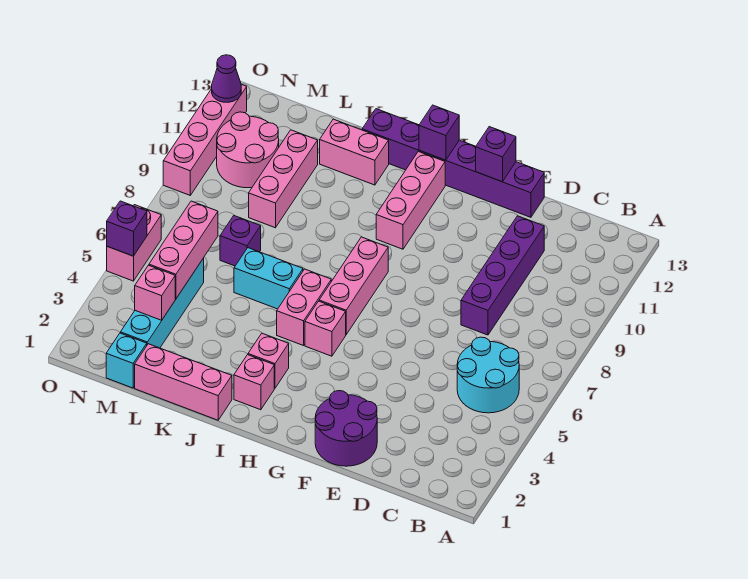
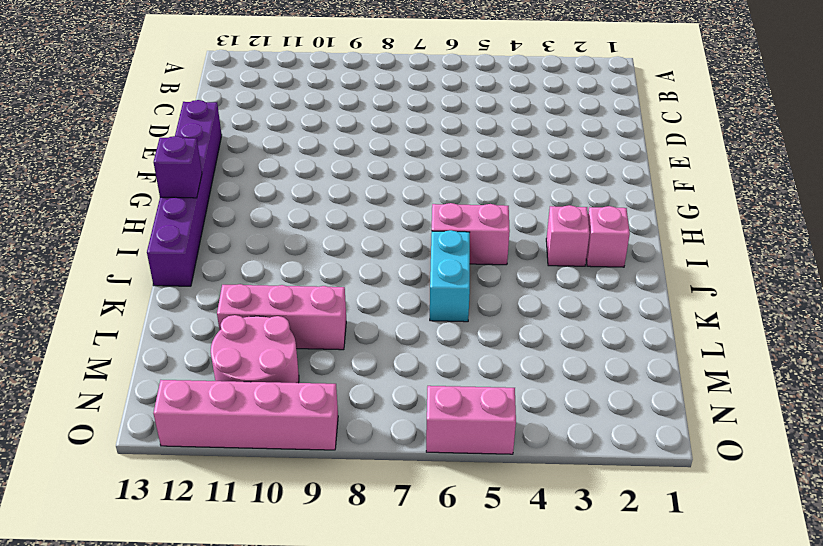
none -> cyan round brick B5:C6 level 1
none -> purple brick D8:D11 level 1
none -> purple round brick E1:F2 level 1

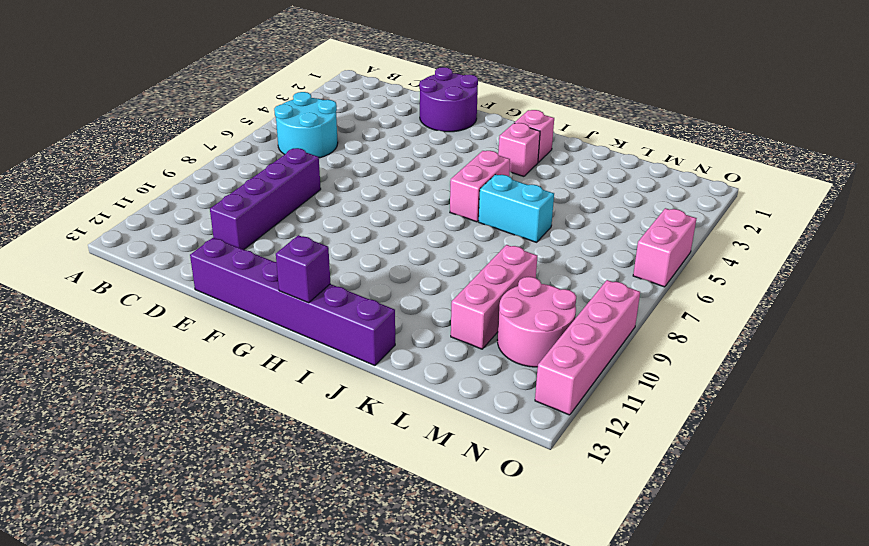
none -> pink brick H5 level 1
none -> pink brick H6:H8 level 1
none -> pink brick H10:H12 level 1

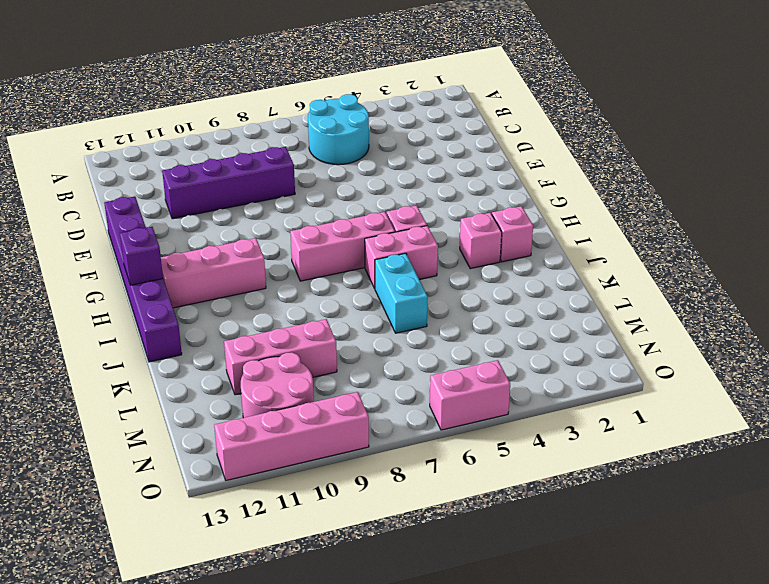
none -> purple round brick E1:F2 level 1
none -> pink brick J1:L1 level 1
none -> pink brick J12:K12 level 1

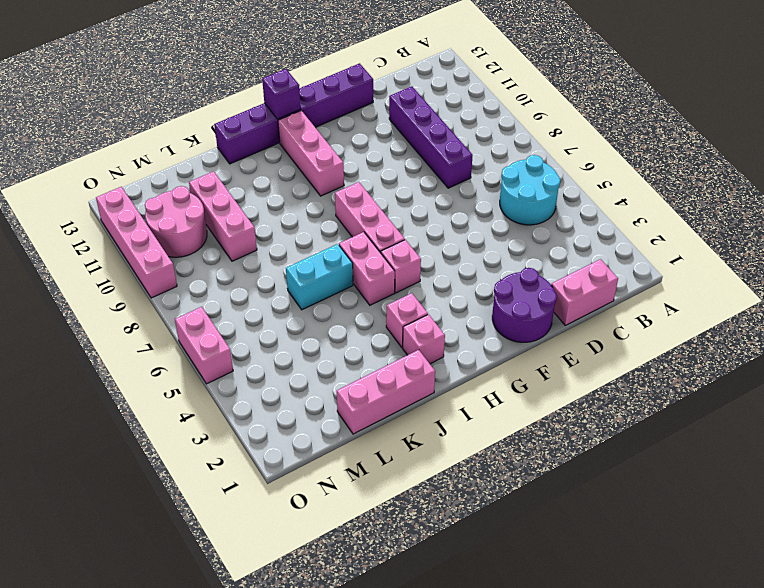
pink brick C1:D1 level 1 -> pink brick J12:K12 level 1
none -> purple brick L7 level 1
none -> cyan brick M1 level 1
none -> cyan brick M2:M5 level 1

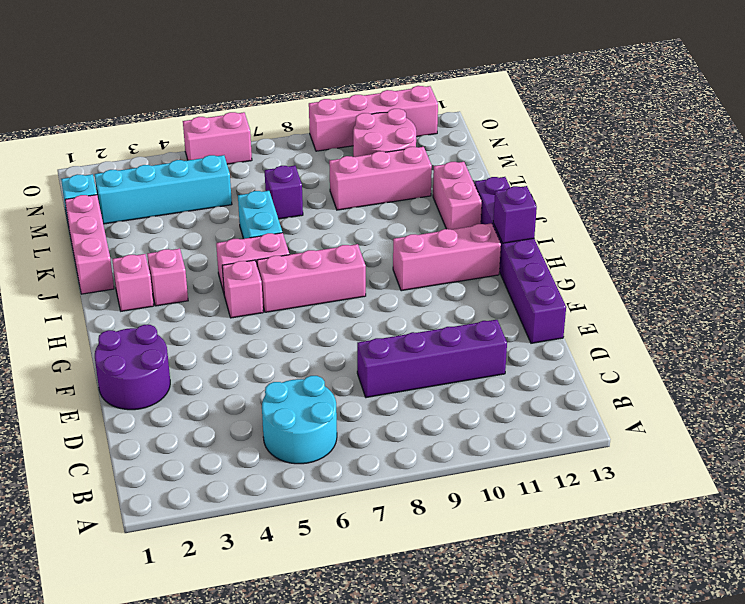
none -> purple brick F13 level 2
none -> pink brick M3 level 2
none -> pink brick M4:M6 level 2

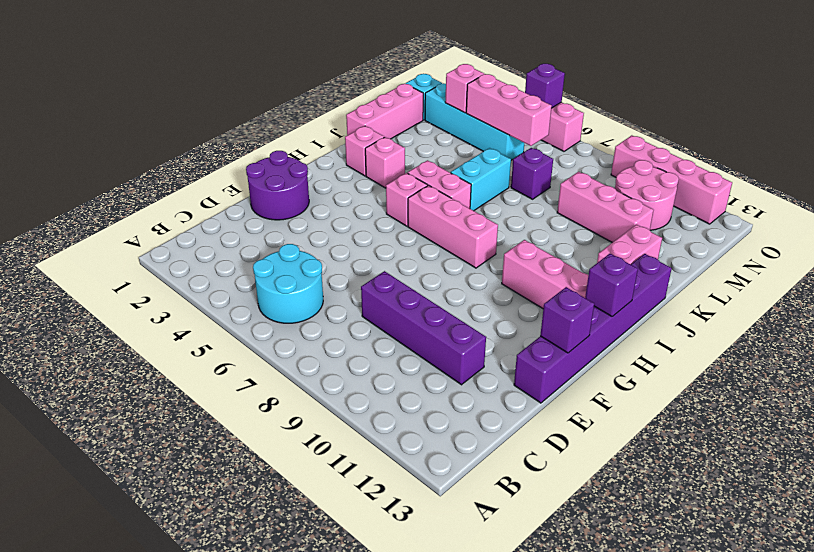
none -> purple cone O12 level 2

